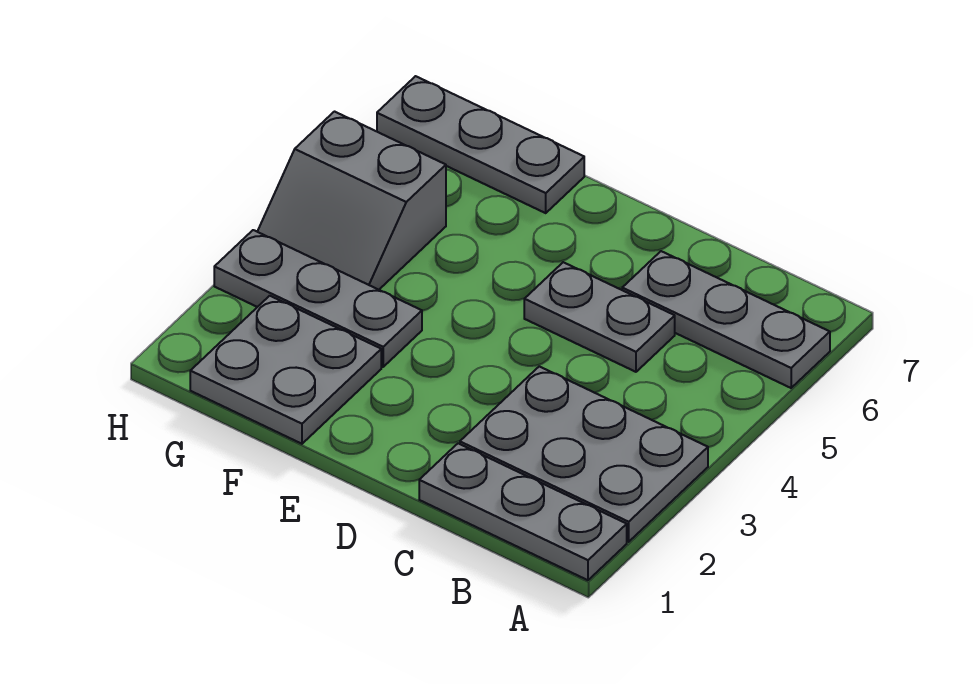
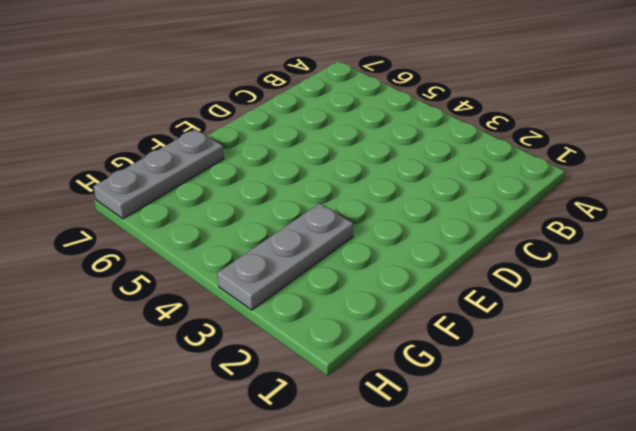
none -> grey plate A1:C1 level 1
none -> grey plate A2:C3 level 1

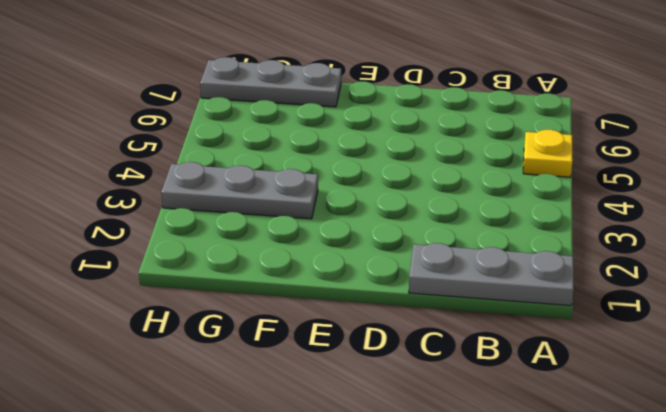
yellow plate A5 level 1 -> none
none -> grey plate A2:C3 level 1
none -> grey plate A6:C6 level 1

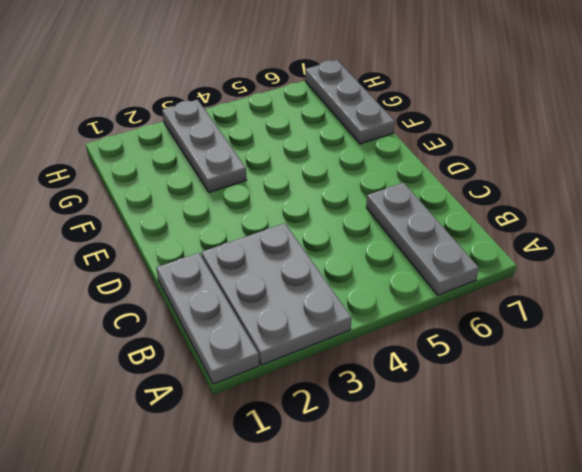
none -> grey plate C5:D5 level 1
none -> grey plate F1:G2 level 1

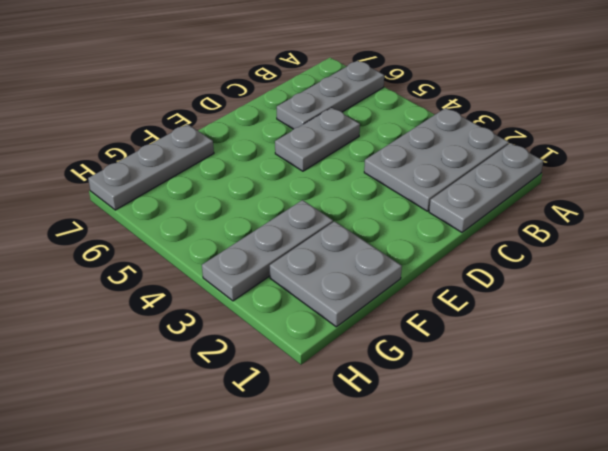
none -> grey slope G4:H5 level 1 top 5

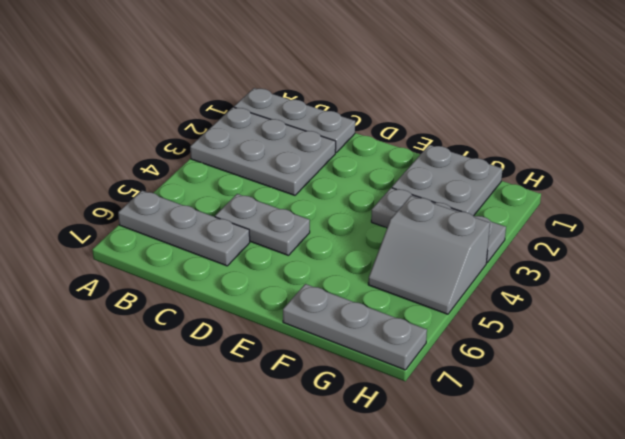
grey slope G4:H5 level 1 top 4 -> grey slope G4:H5 level 1 top 5

